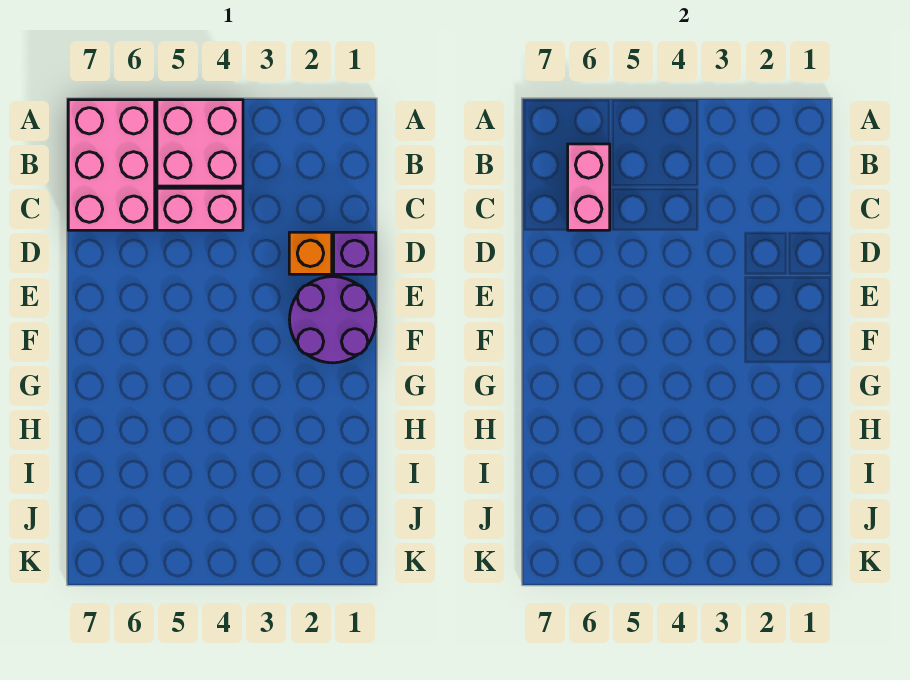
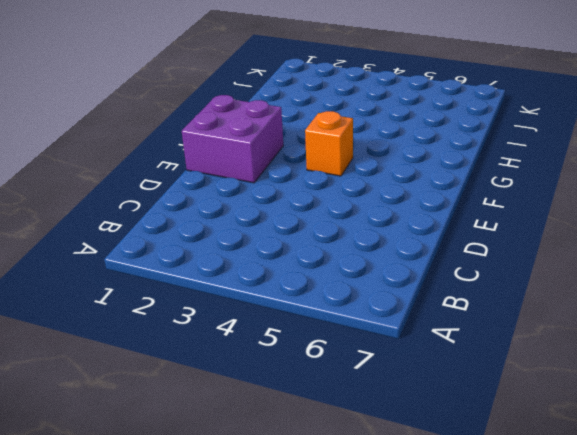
purple brick E1:F2 level 1 -> purple round brick E1:F2 level 1
orange brick F4 level 1 -> orange brick D2 level 1
none -> pink brick A4:B5 level 1
none -> pink brick A6:C7 level 1

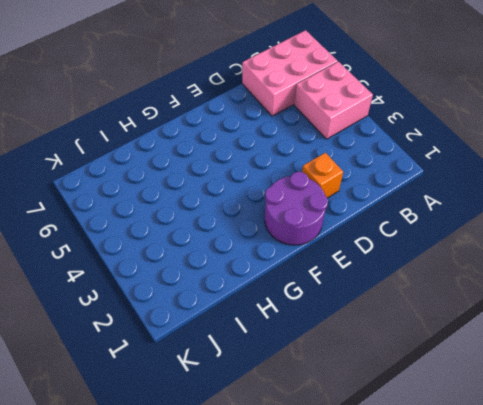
none -> pink brick C4:C5 level 1
none -> purple brick D1 level 1

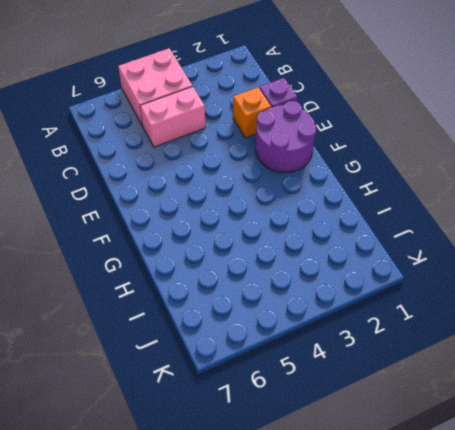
none -> pink brick A6:C7 level 1
none -> pink brick B6:C6 level 2

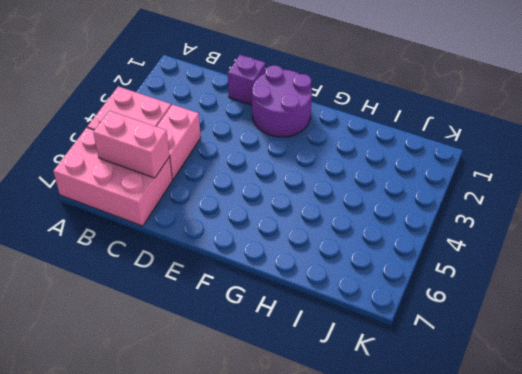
none -> orange brick D2 level 1

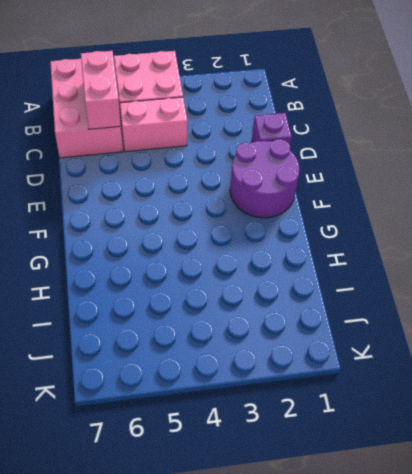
none -> orange brick D2 level 1

